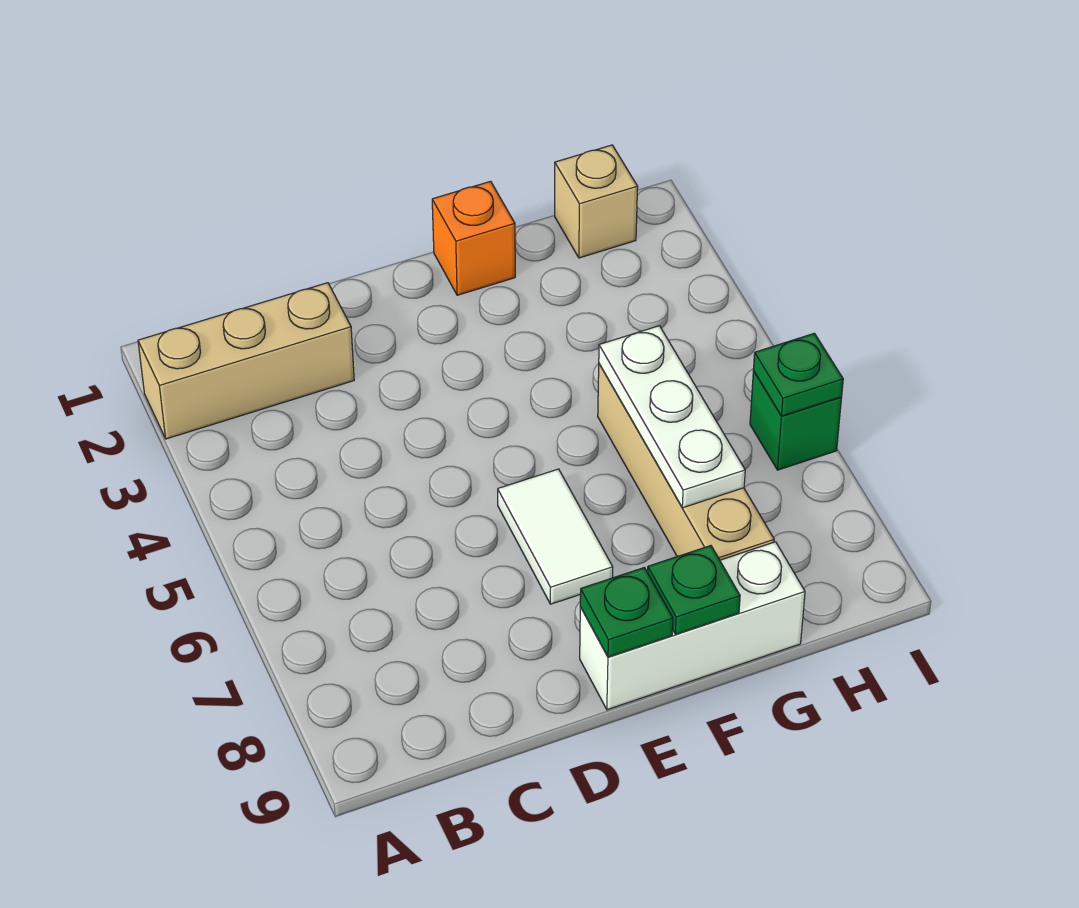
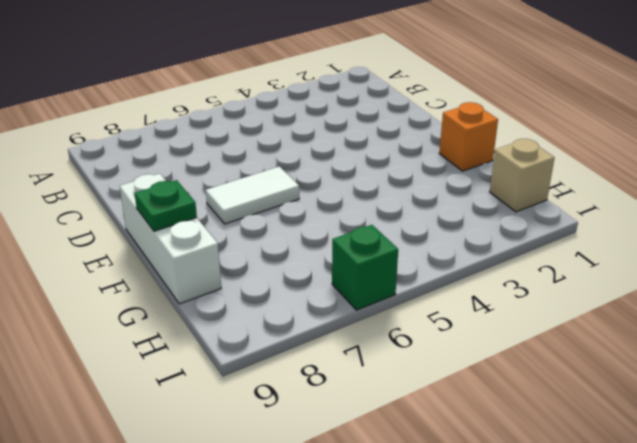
none -> tan brick A2:C2 level 1
none -> tan brick G5:G8 level 1

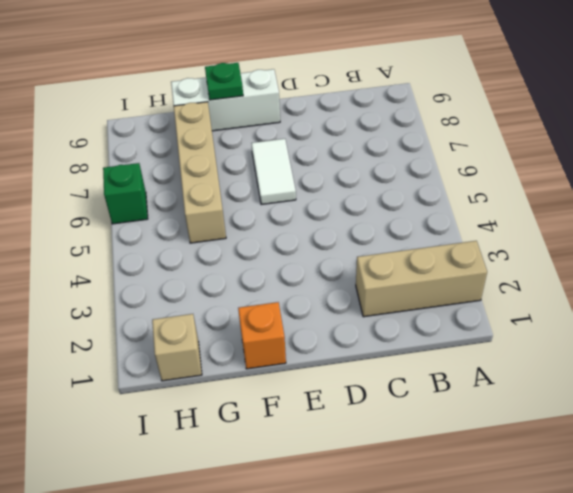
none -> green plate E9 level 2
none -> white plate G5:G7 level 2

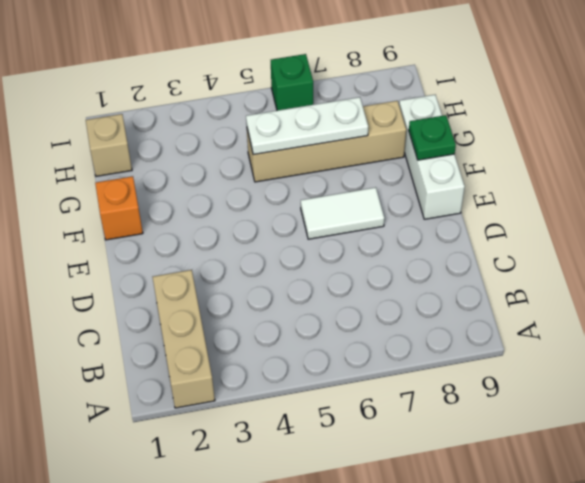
none -> green plate E9 level 2
none -> green plate I6 level 2

